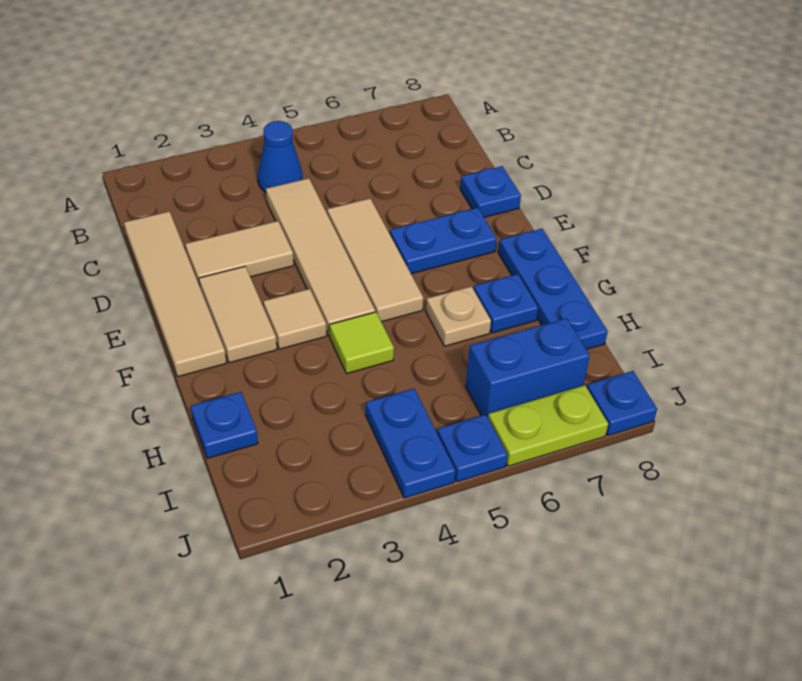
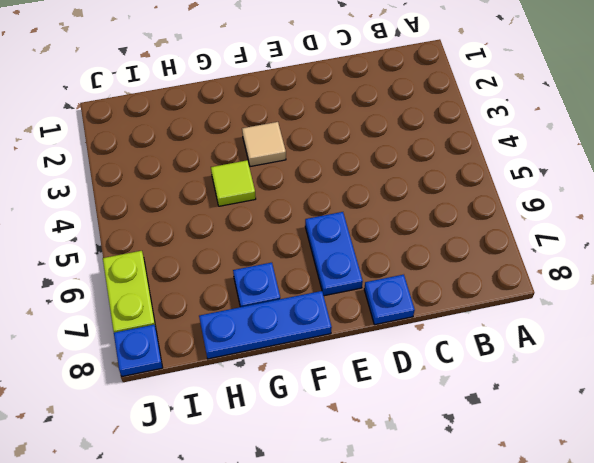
none -> blue cone B4 level 1
none -> tan tile C1:F1 level 1
none -> tan tile C4:F4 level 1

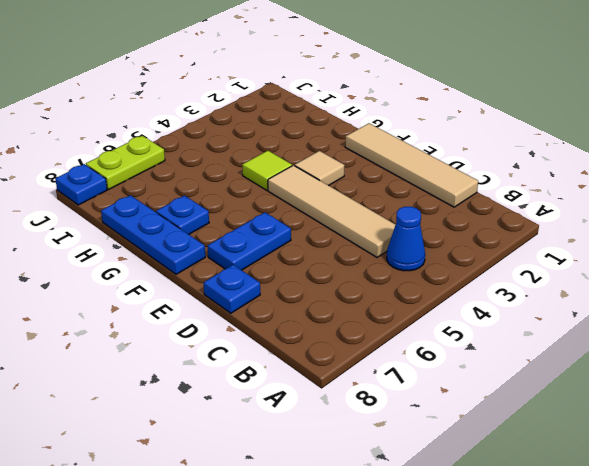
none -> tan tile D2:D3 level 1
none -> tan tile D5:F5 level 1
none -> tan tile E2:F2 level 1

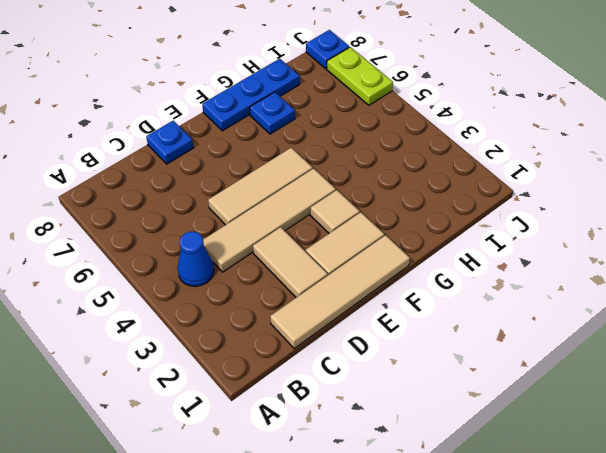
none -> blue plate E6:E7 level 1
none -> lime tile G4 level 1
none -> tan plate G6 level 1

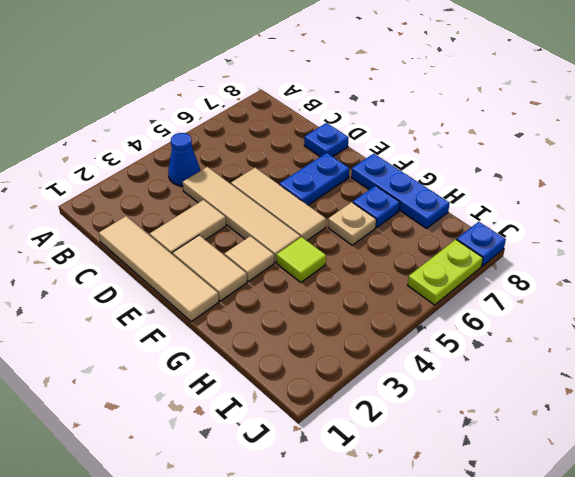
none -> blue plate H1 level 1
none -> blue plate I4:J4 level 1
none -> blue brick I6:I7 level 1

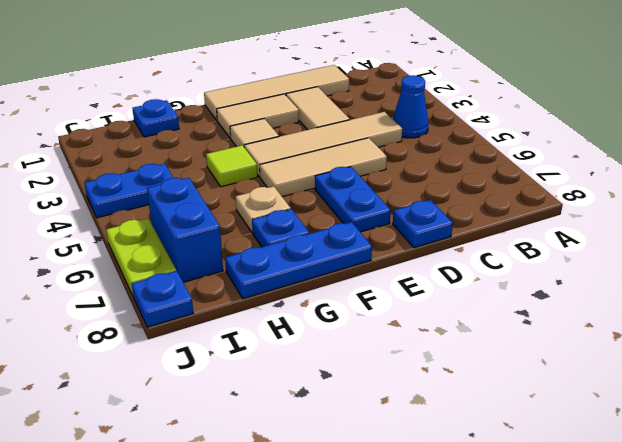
none -> blue plate J5 level 1

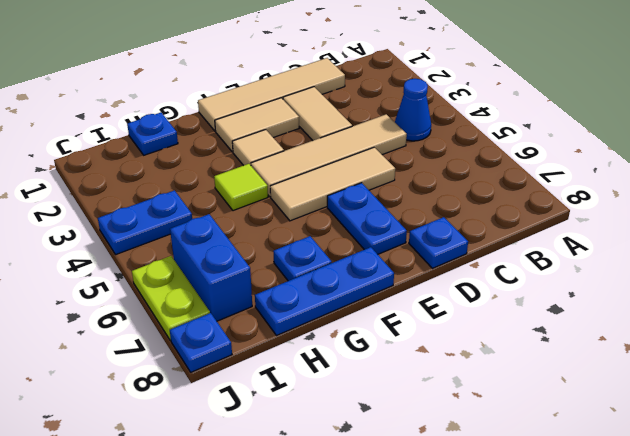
none -> tan plate G6 level 1
none -> blue plate J5 level 1

